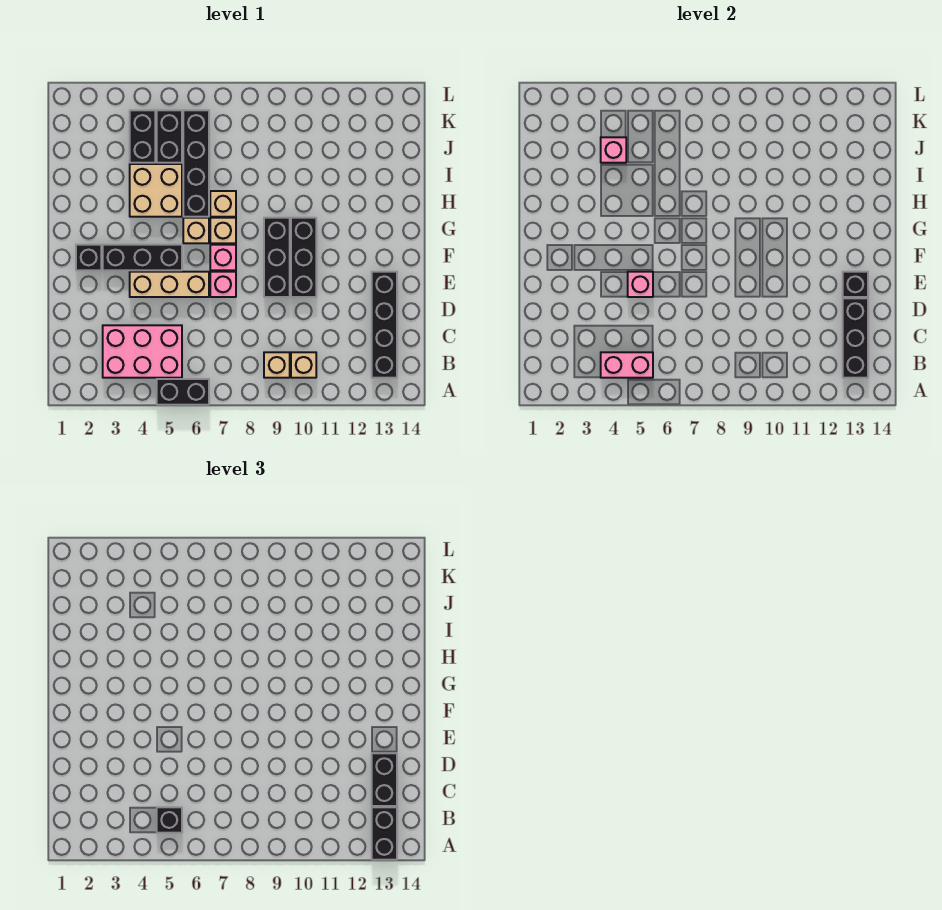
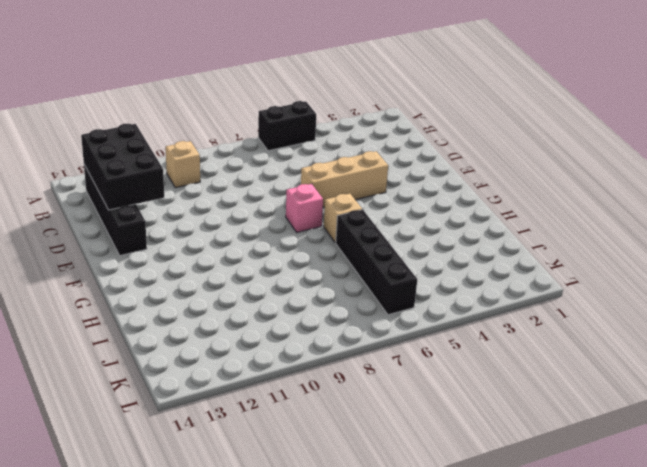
black brick B12:D13 level 2 -> black brick B13:D13 level 2
none -> pink brick B3:C5 level 1
none -> tan brick B9 level 1
none -> pink brick E7 level 1

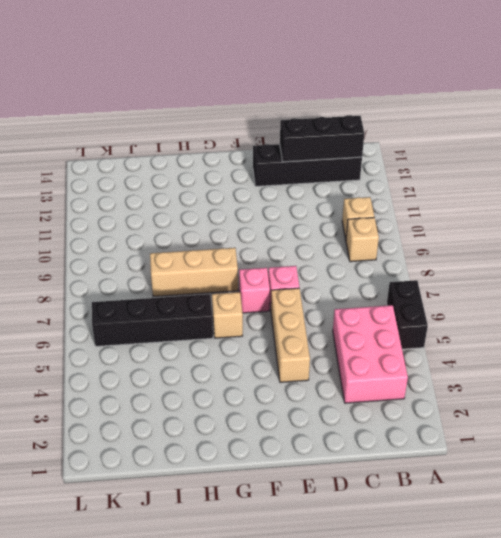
tan brick G8:I8 level 1 -> none
none -> black brick E9:G9 level 1
none -> black brick E10:G10 level 1
none -> black brick F2 level 1

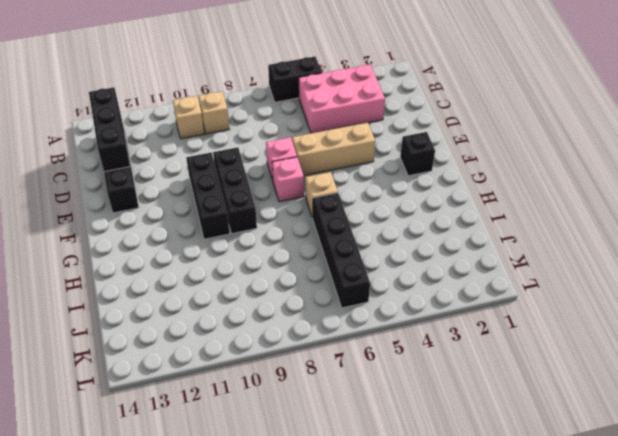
none -> black brick F3:F5 level 1
none -> tan brick G7 level 1
none -> tan brick H4:I5 level 1

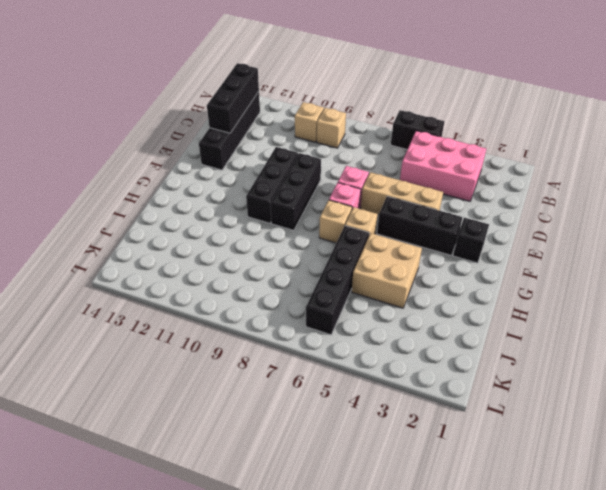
none -> tan brick H7 level 1
none -> black brick J4:K4 level 1
none -> black brick J5:K5 level 1

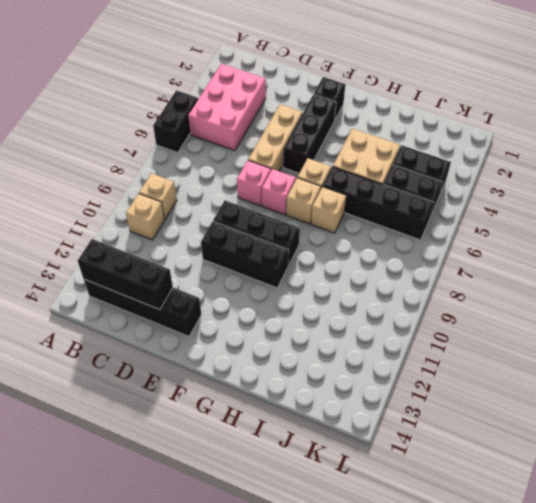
none -> pink brick B4:B5 level 2
none -> pink brick E5 level 2
none -> black brick E13 level 2

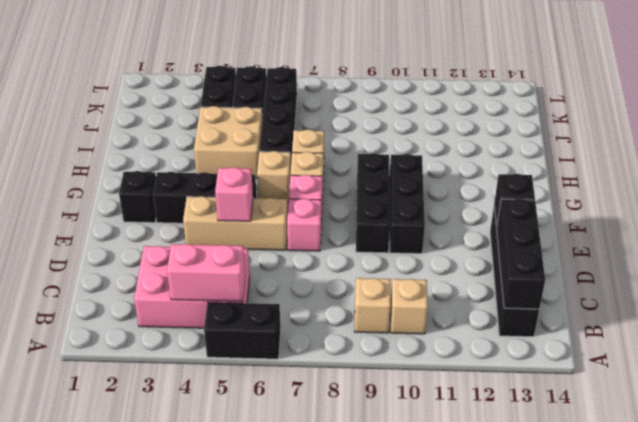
none -> pink brick J4 level 2
none -> black brick A13:B13 level 3
none -> black brick B5 level 3

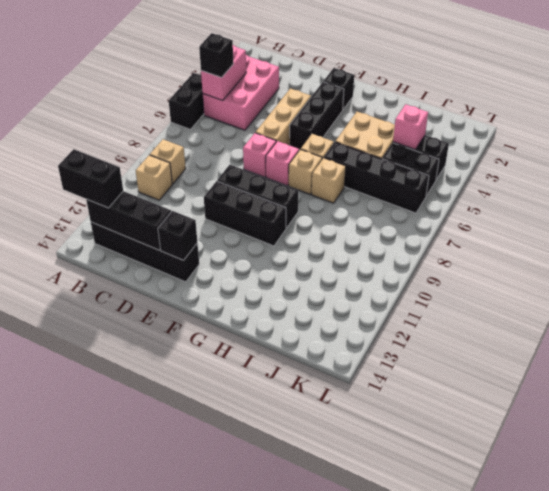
none -> pink brick E5 level 2
none -> black brick C13:D13 level 3

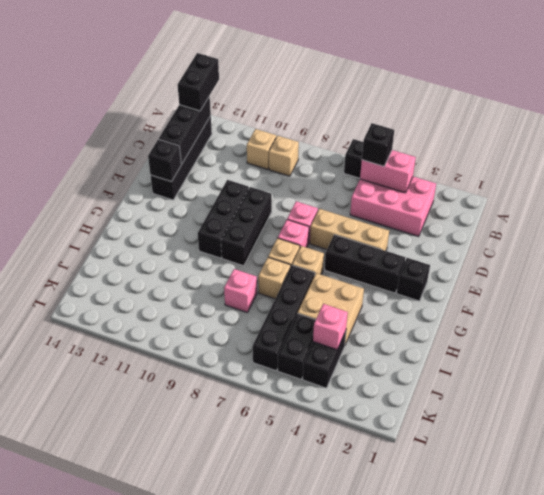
pink brick I8 level 1 -> pink brick E5 level 2
none -> black brick C13:D13 level 3

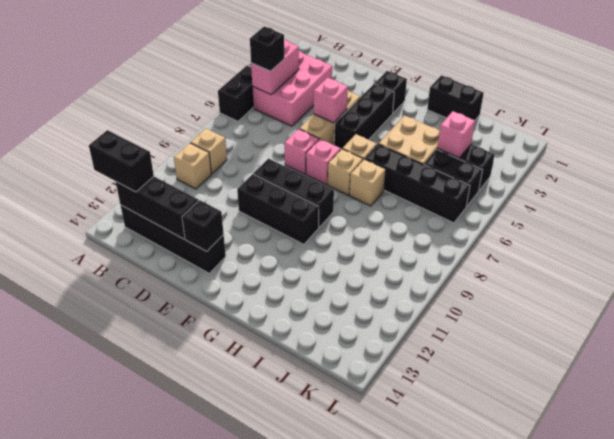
black brick H1:I1 level 1 -> black brick C13:D13 level 3

